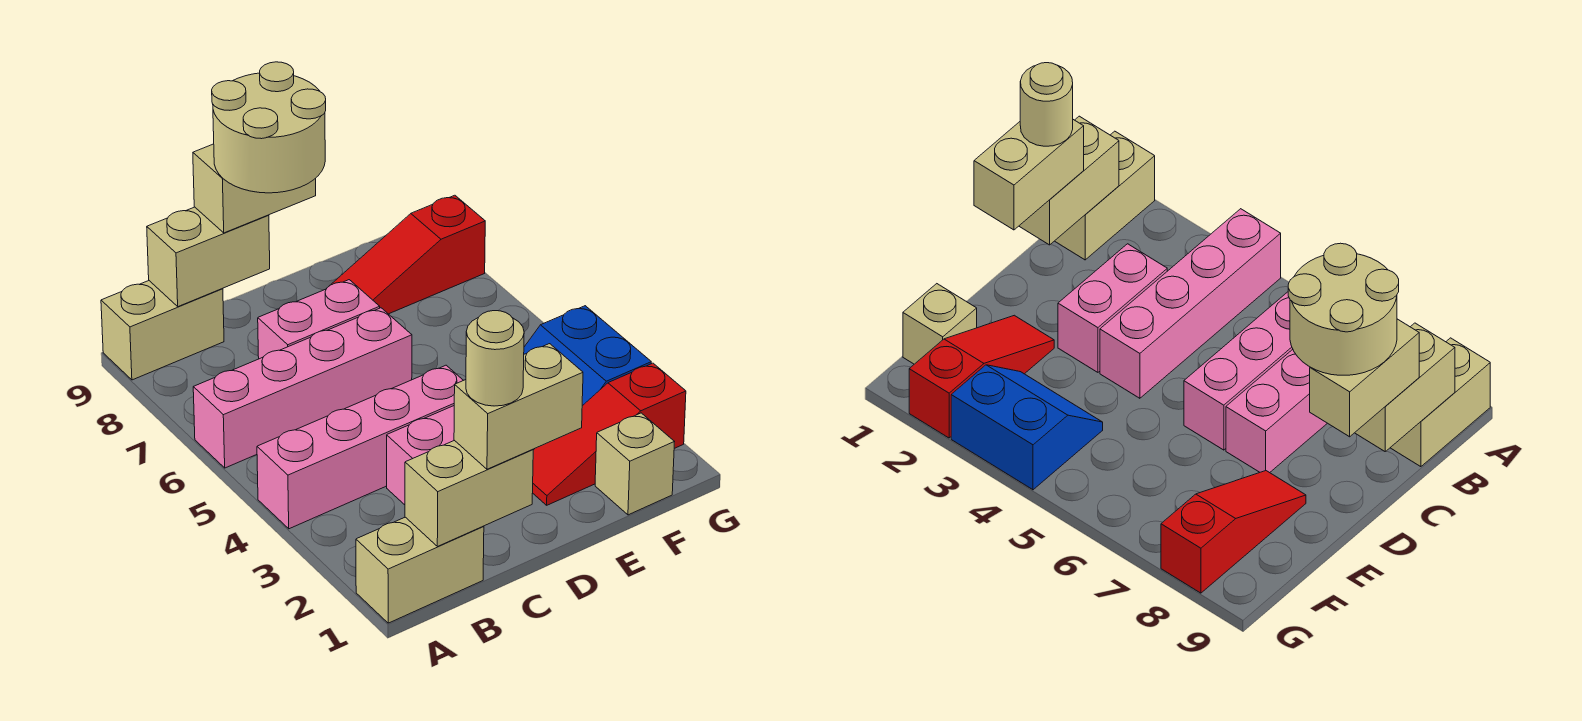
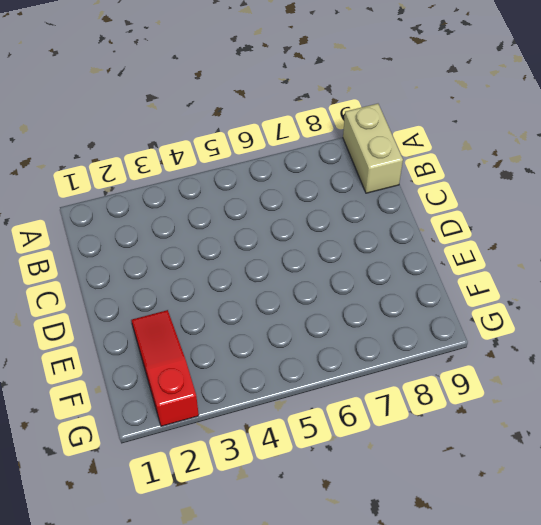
none -> tan brick A1:B1 level 1
none -> pink brick A4:D4 level 1
none -> pink brick A6:D6 level 1

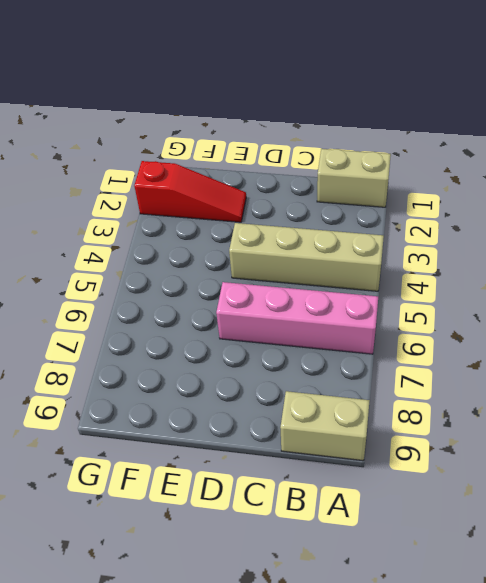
tan brick A4:D4 level 1 -> pink brick A4:D4 level 1
none -> pink brick C3:D3 level 1
none -> pink brick C7:D7 level 1
none -> red slope E8:G8 level 1 top G

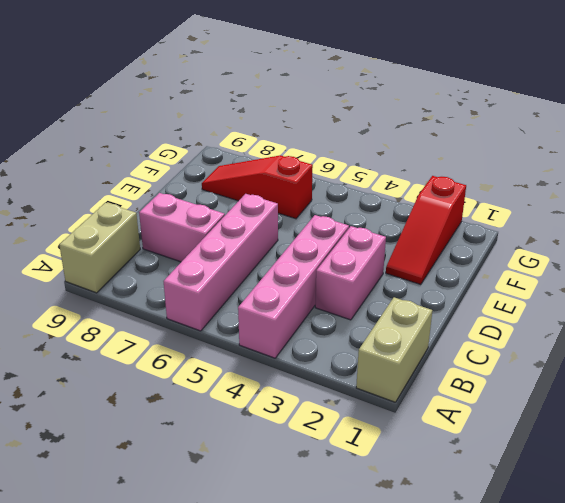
pink brick C7:C8 level 1 -> pink brick C7:D7 level 1
red slope F6:F8 level 1 top 6 -> red slope E8:G8 level 1 top G
none -> tan brick F1 level 1
none -> blue slope F3:G4 level 1 top G
none -> tan brick B1:C1 level 2

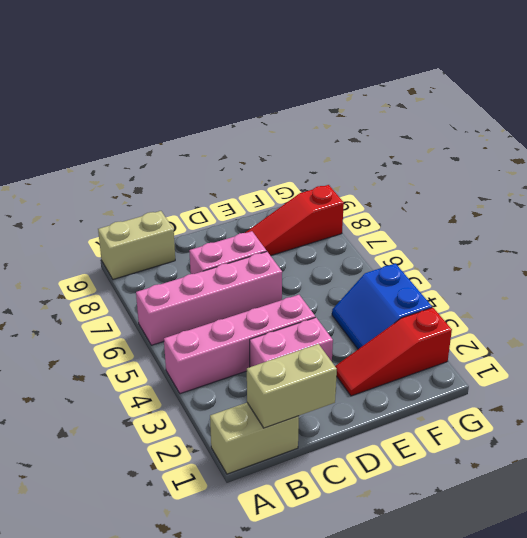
none -> tan brick F1 level 1
none -> tan brick B9:C9 level 2
none -> tan brick C1:D1 level 3

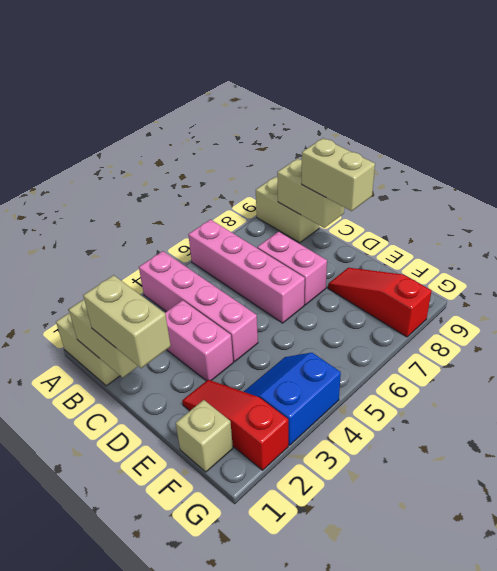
none -> tan round brick C1 level 4
none -> tan round brick C8:D9 level 4

